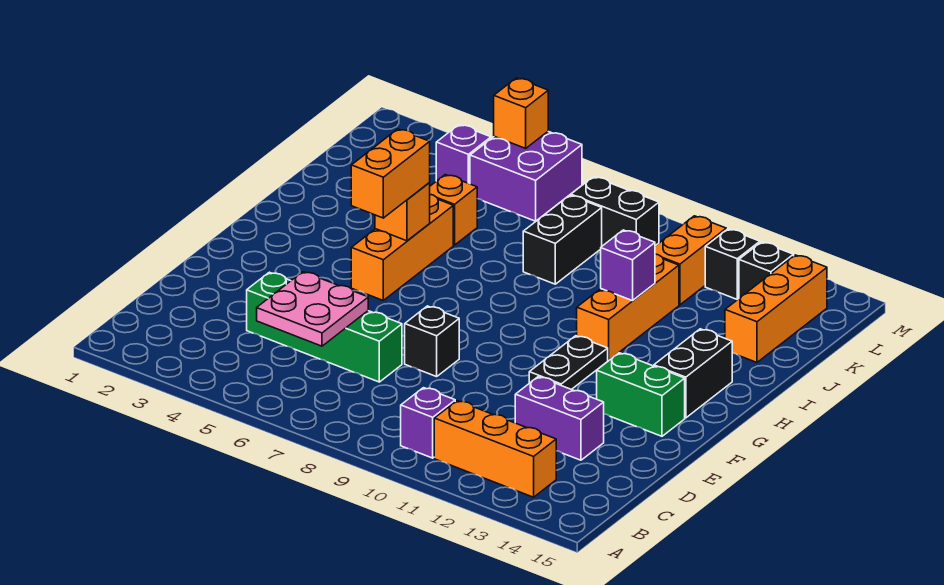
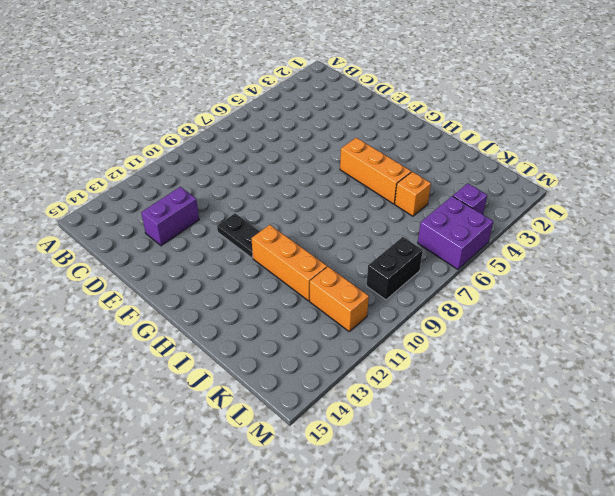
none -> purple brick B10 level 1
none -> orange brick B11:B13 level 1
none -> green brick D4:D7 level 1

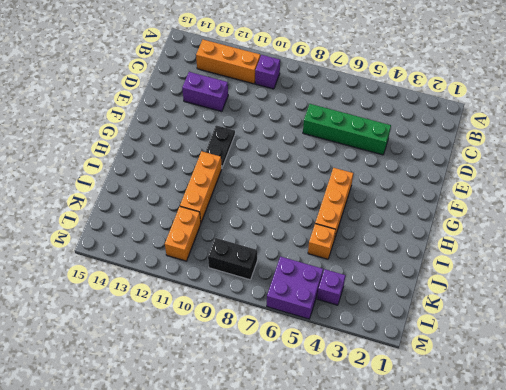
none -> black brick E8 level 1
none -> green brick F13:F14 level 1
none -> black brick G14:H14 level 1

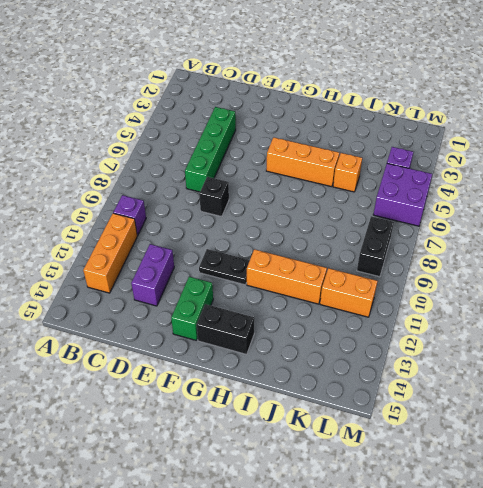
none -> black brick J8:K8 level 1
none -> orange brick J14:L14 level 1
none -> black brick L12 level 1

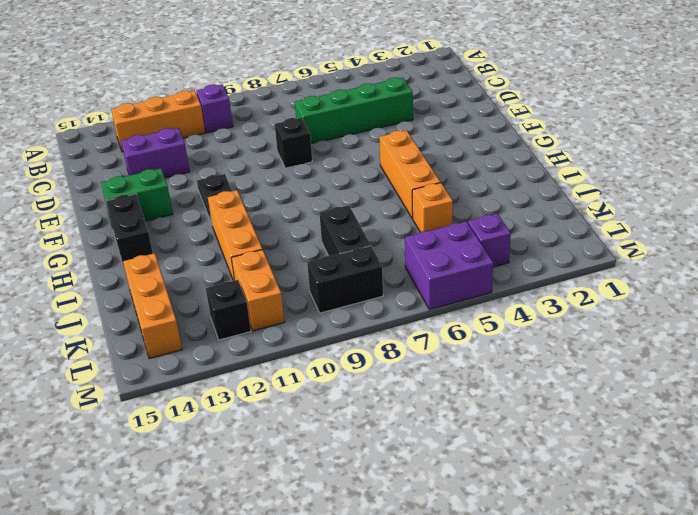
none -> black brick L13 level 1
none -> pink plate C5:D6 level 2
none -> orange brick H5 level 2

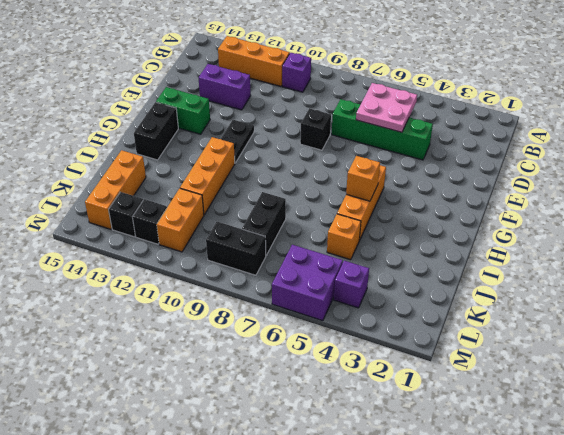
none -> purple brick I11 level 2
none -> orange brick M5 level 2
none -> orange brick G5:H5 level 3

